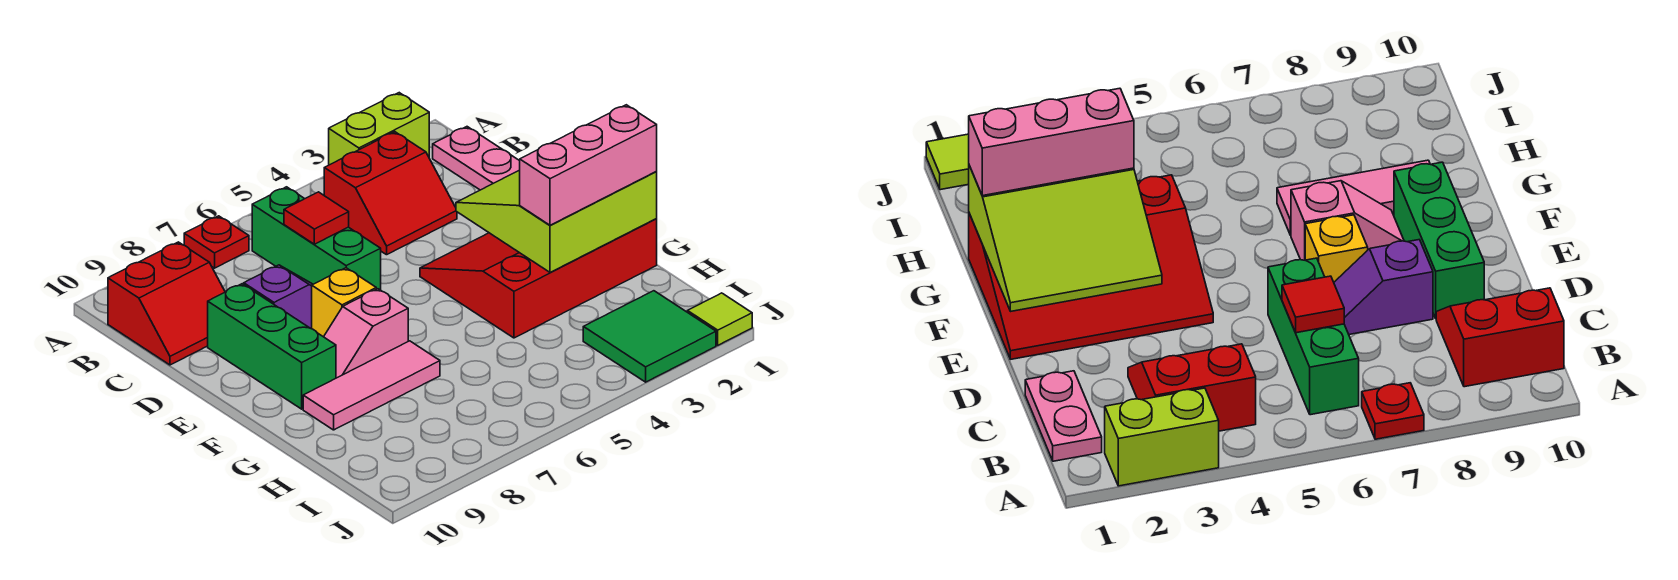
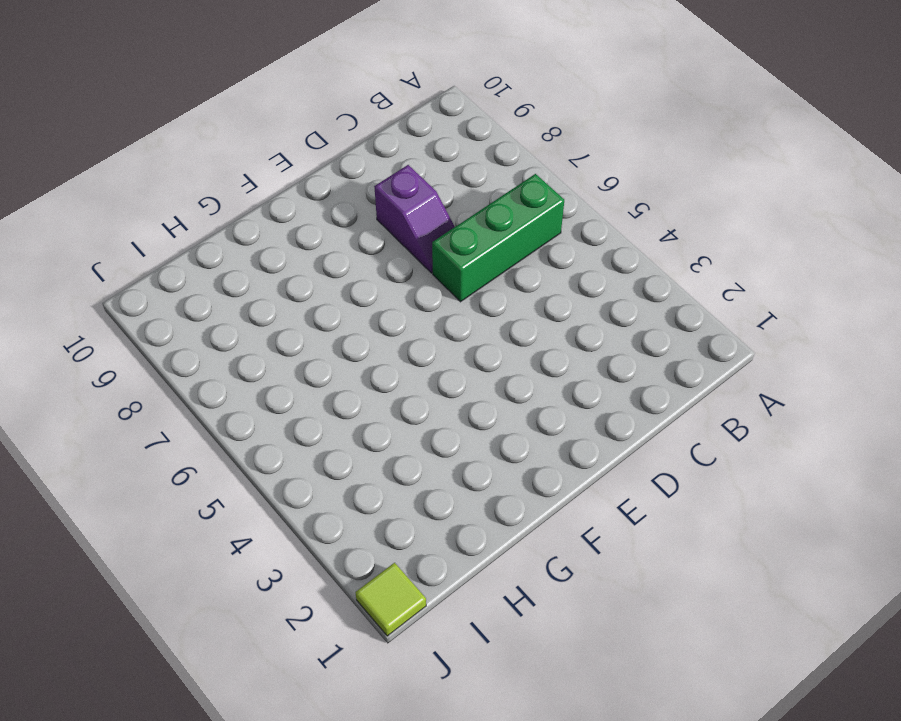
none -> lime brick A2:A3 level 1
none -> red plate A7 level 1
none -> pink plate B1:C1 level 1

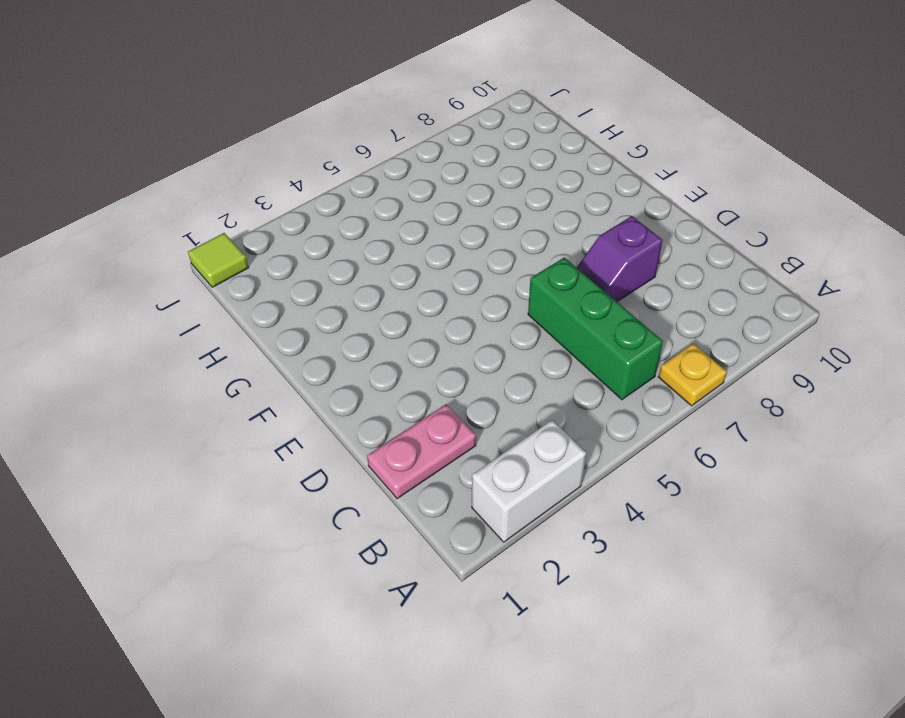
white brick A2:A3 level 1 -> lime brick A2:A3 level 1
yellow plate A7 level 1 -> red plate A7 level 1
pink plate C1:C2 level 1 -> pink plate B1:C1 level 1
none -> red slope B3:C4 level 1 top B
none -> red slope B9:C10 level 1 top B
none -> green brick D9:F9 level 1

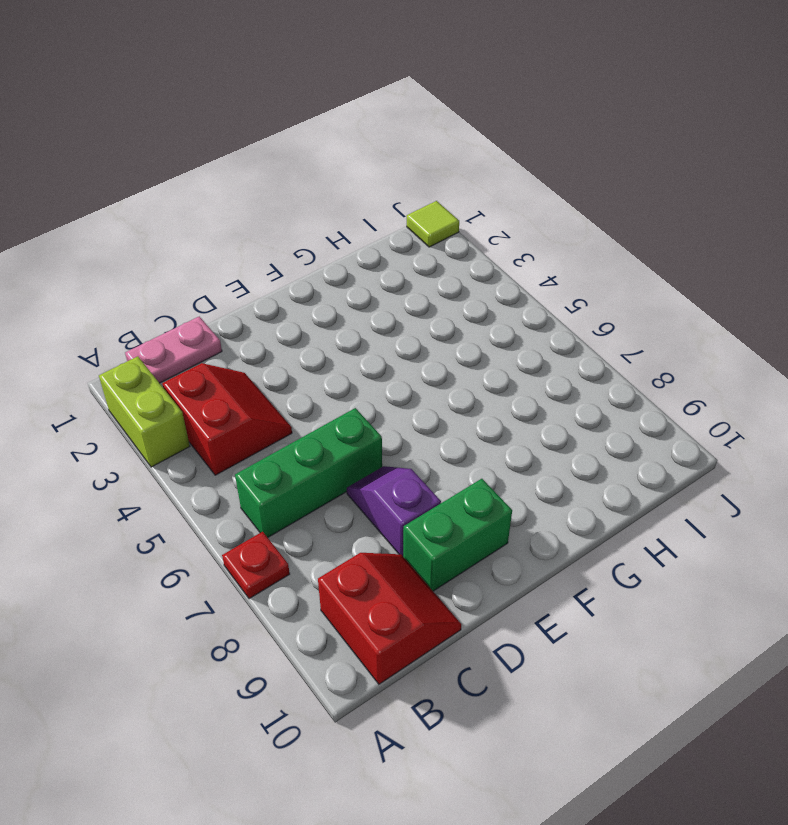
green brick D9:E9 level 1 -> green brick D9:F9 level 1
none -> red slope E1:G4 level 1 top G
none -> yellow brick E7 level 1
none -> pink slope F7:F8 level 1 top 7

